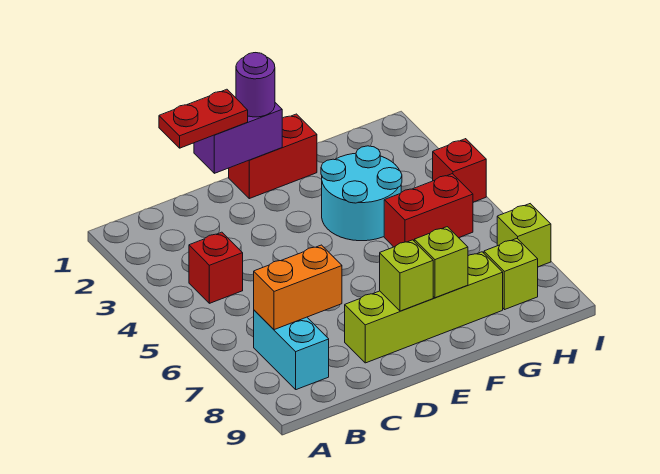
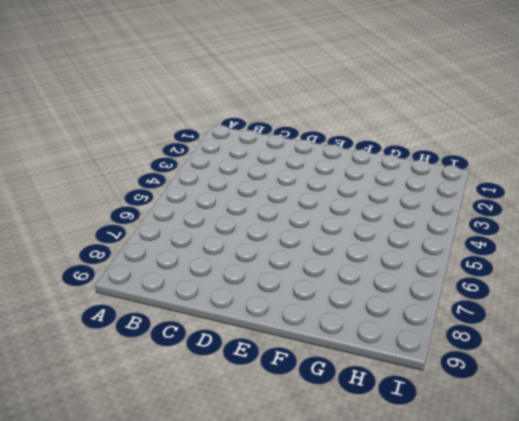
none -> red brick B4 level 1
none -> cyan brick B7:B8 level 1
none -> lime brick D8:G8 level 1

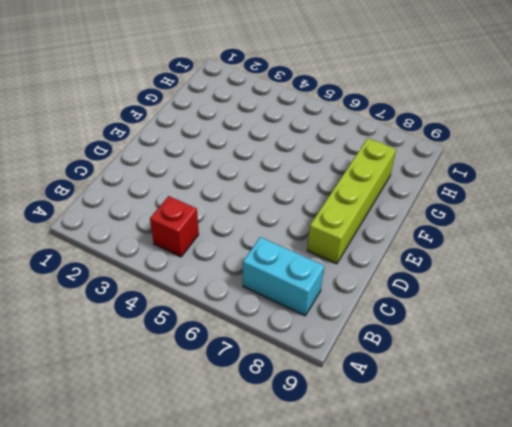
none -> red brick E1:F1 level 1
none -> cyan round brick F3:G4 level 1
none -> red brick G5:H5 level 1

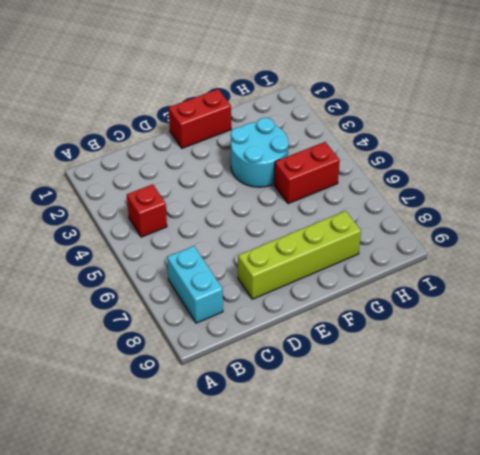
none -> lime brick H8 level 1
none -> red brick I4 level 1
none -> lime brick I7 level 1

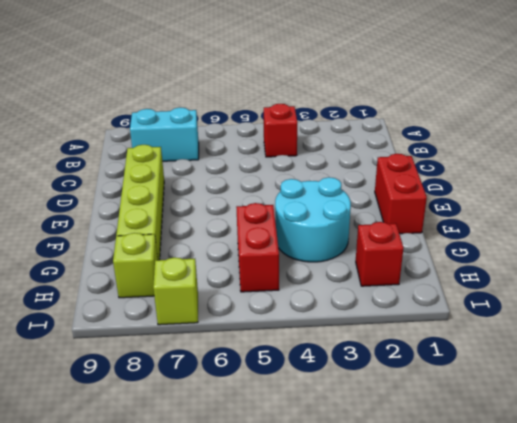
red brick H2 level 1 -> red brick I4 level 1
none -> orange brick B7:C7 level 2
none -> purple brick D1:E1 level 2
none -> lime brick E8 level 2

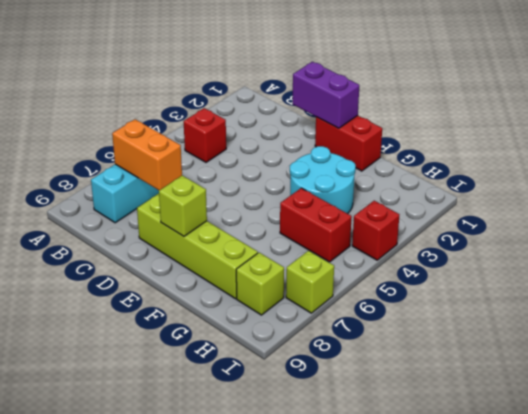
none -> lime brick F8 level 2
none -> red plate C1:D1 level 3
none -> purple round brick E1 level 3

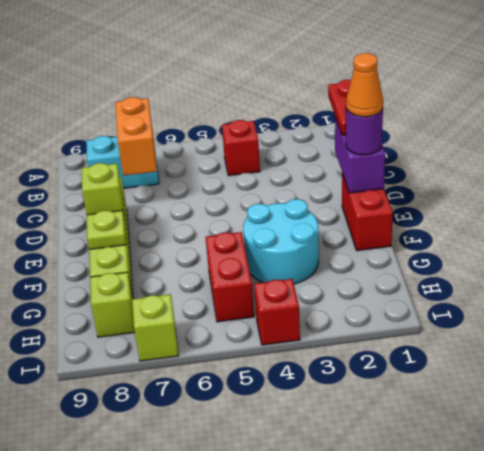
orange cone E1 level 4 -> none
lime plate F8 level 2 -> lime brick F8 level 2

